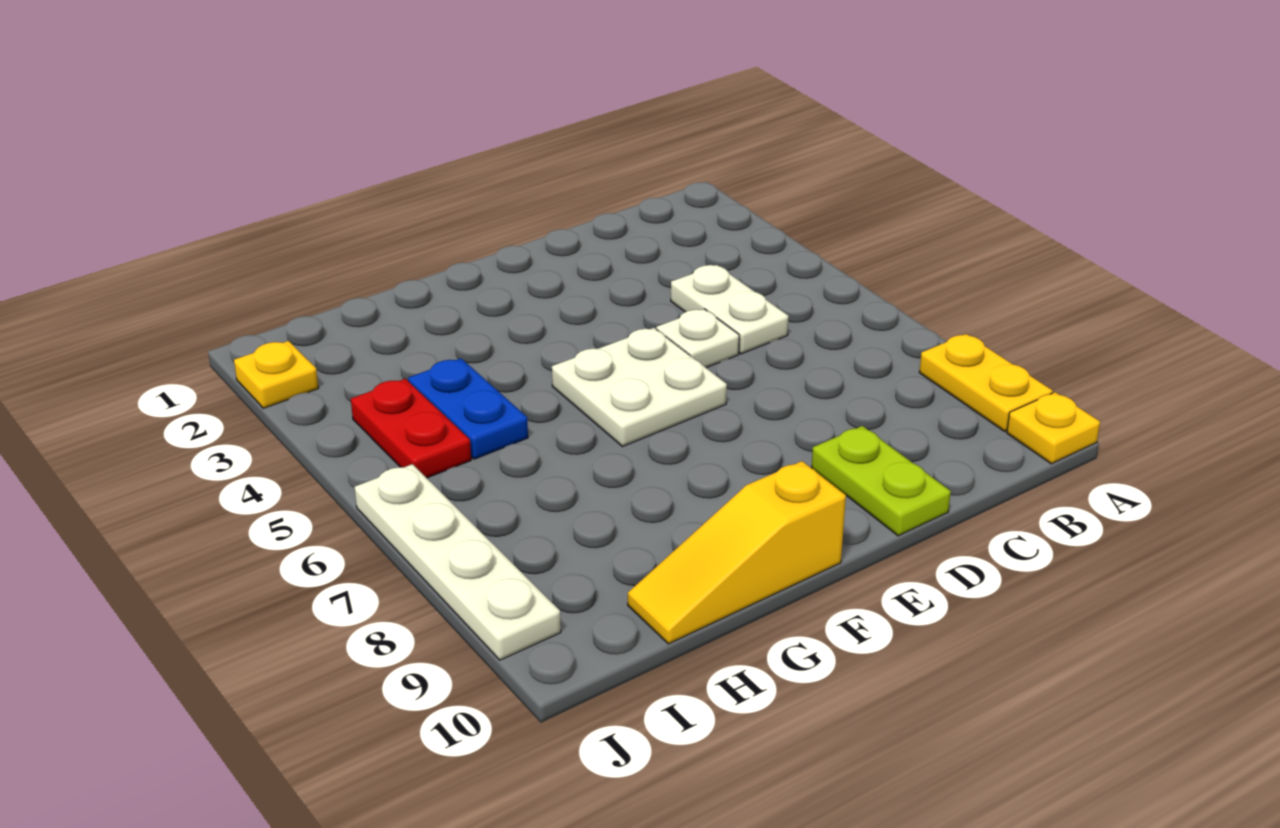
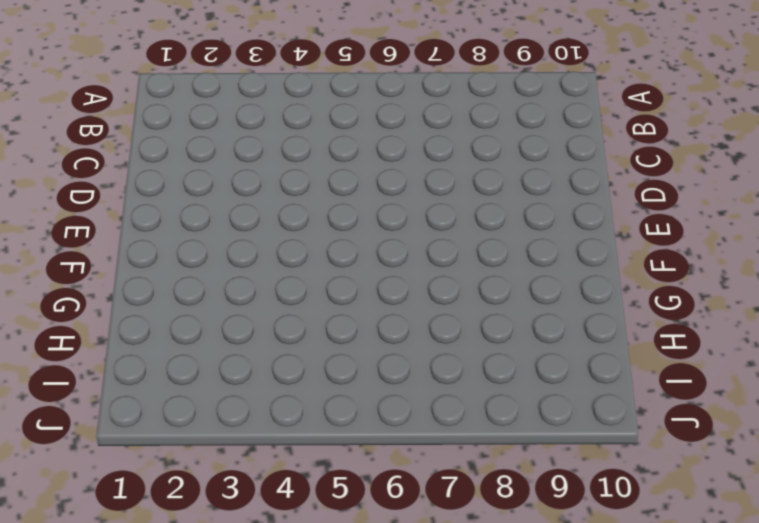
none -> yellow plate A8:A9 level 1
none -> yellow plate A10 level 1

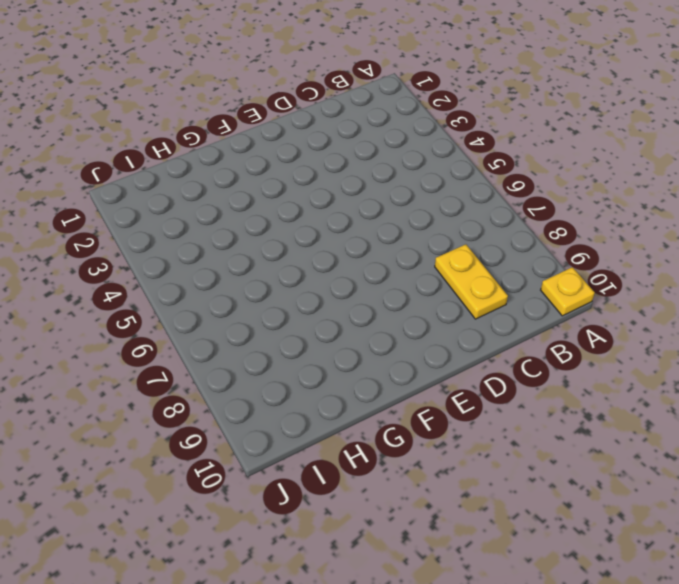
yellow plate C8:C9 level 1 -> yellow plate A8:A9 level 1
none -> white plate C4:C5 level 1
none -> white plate D5 level 1

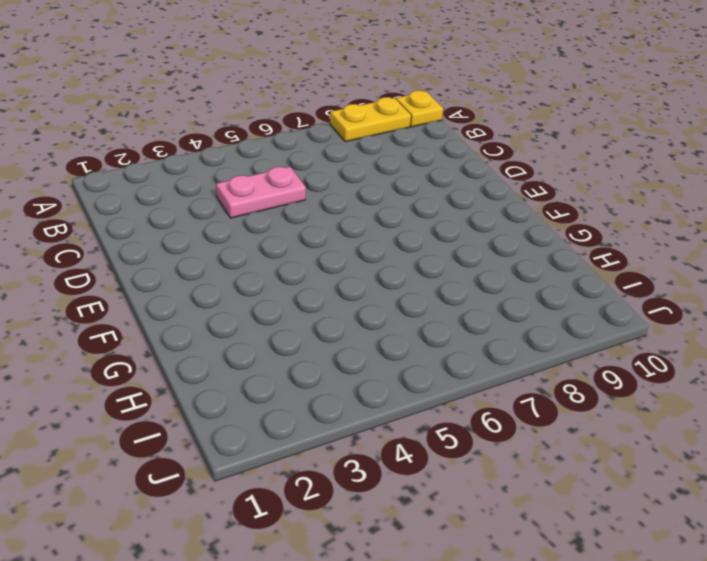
pink plate C4:C5 level 1 -> white plate C4:C5 level 1
none -> white plate D5 level 1
none -> lime plate D9:D10 level 1

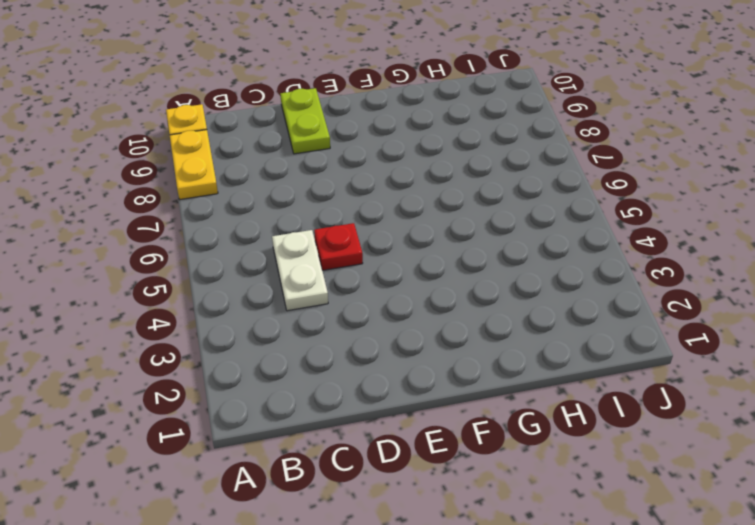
red plate D5 level 1 -> white plate D5 level 1
none -> white plate E5:F6 level 1
none -> yellow slope F10:H10 level 1 top F

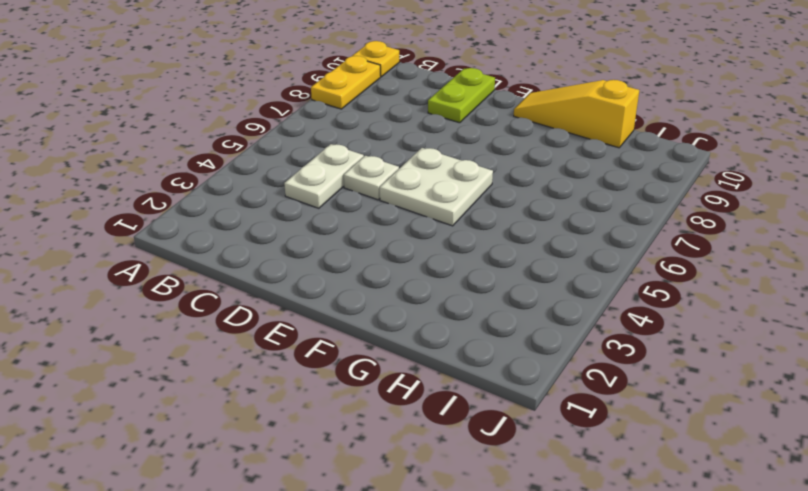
yellow slope F10:H10 level 1 top H -> yellow slope F10:H10 level 1 top F
none -> blue plate H4:H5 level 1
none -> red plate I4:I5 level 1

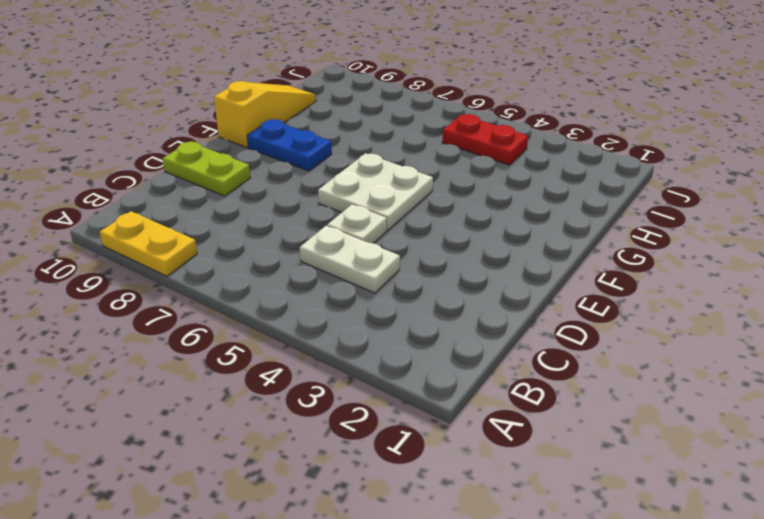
blue plate F8:F9 level 1 -> blue plate H4:H5 level 1
none -> yellow plate A10 level 1
none -> yellow plate J2 level 1

